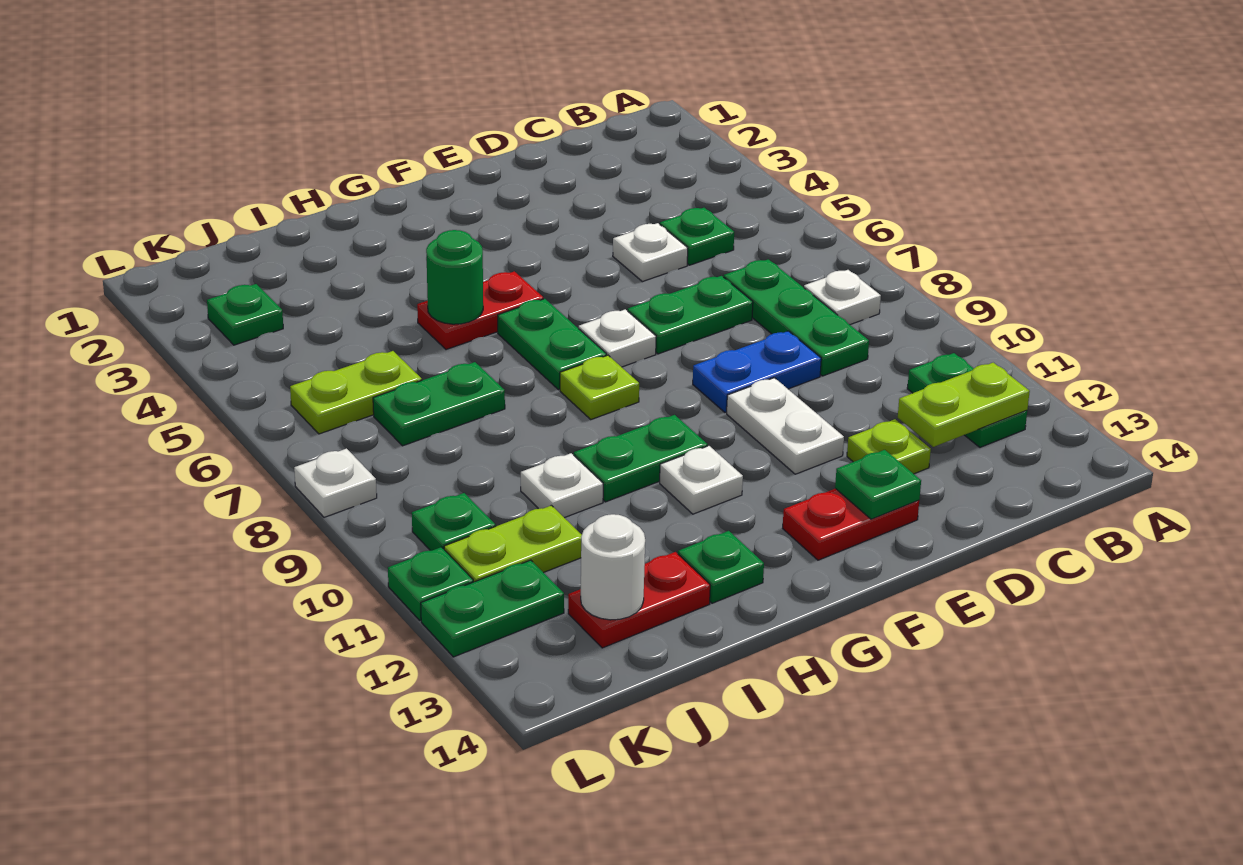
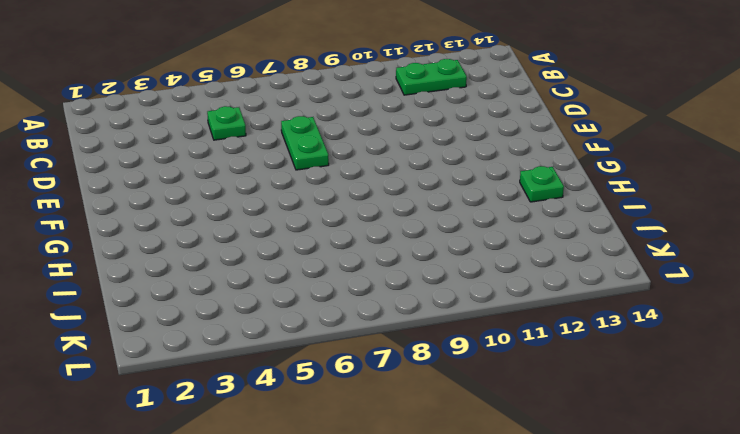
none -> white plate B8 level 1
none -> green plate C7:C9 level 1
none -> white plate D5 level 1
none -> blue plate D9:E9 level 1

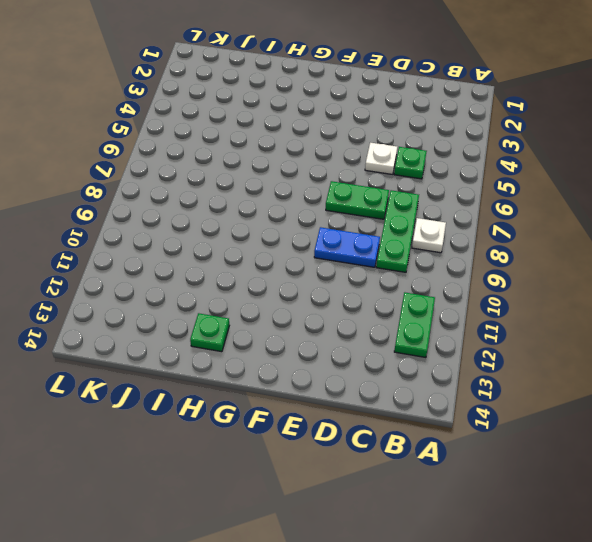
none -> lime plate D12 level 1
none -> white plate E10:E11 level 1
none -> red plate E13:F13 level 1
none -> white plate F7 level 1

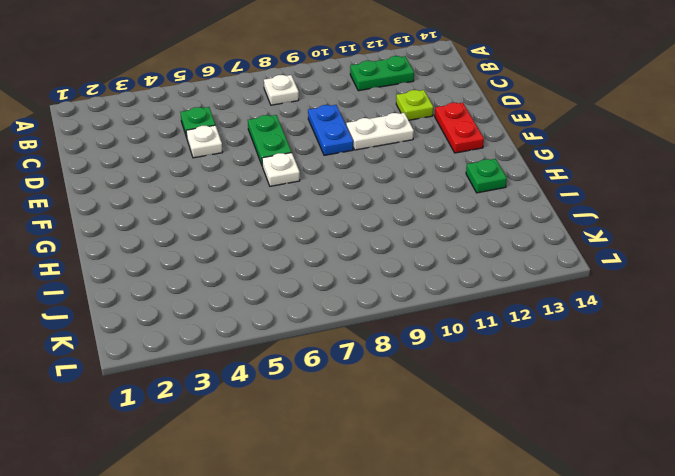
none -> green plate C7:C9 level 1
none -> red plate G5:H5 level 1
none -> green plate G6:G7 level 1
none -> lime plate G8 level 1

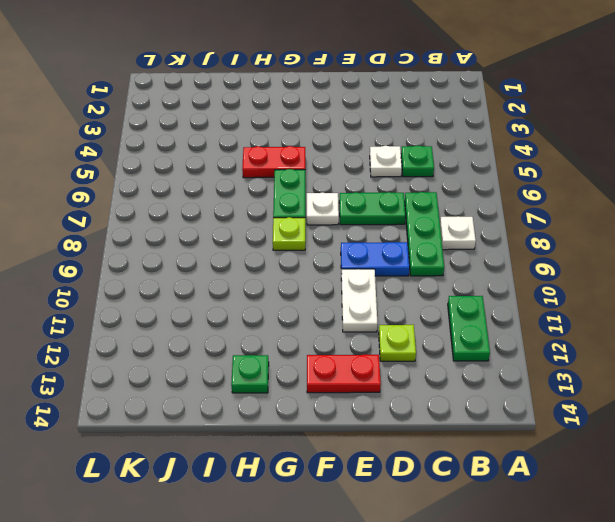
none -> green plate G10:H10 level 1
none -> white plate G11 level 1
none -> green plate I7:J7 level 1
none -> white plate I10 level 1

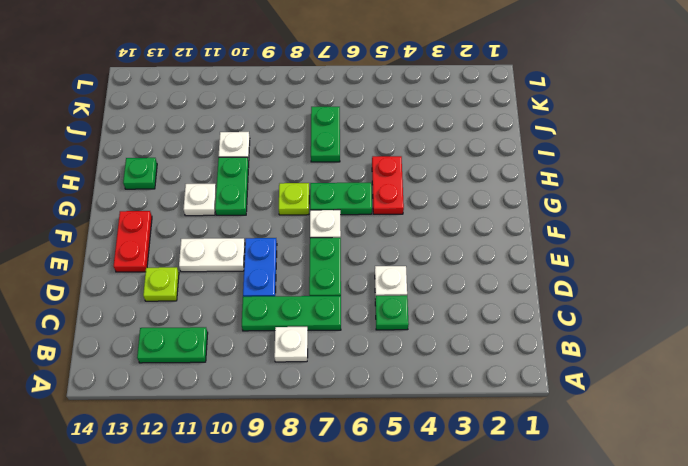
none -> red plate I13:J13 level 1
none -> lime plate J6:K6 level 1
none -> lime plate J11:K11 level 1
none -> green plate K3 level 1

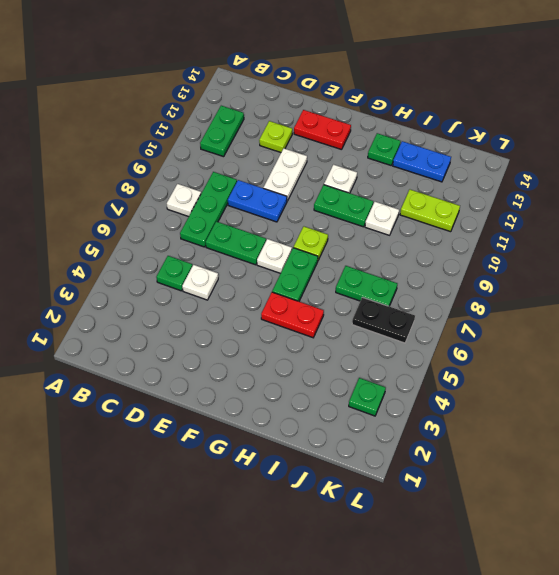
blue plate I13:J13 level 1 -> red plate I13:J13 level 1
black plate J6:K6 level 1 -> lime plate J6:K6 level 1
none -> green plate K10 level 1
none -> green plate K12:L12 level 1
none -> white plate L8 level 1
none -> green plate L11 level 1

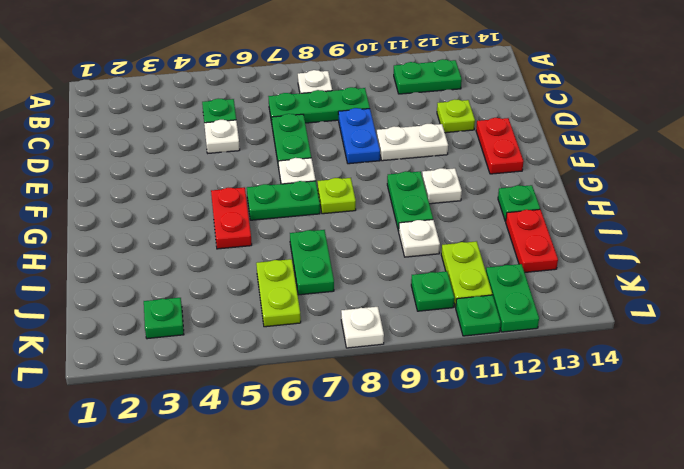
none -> lime plate B12:C12 level 2
none -> green plate E13 level 2
none -> green round brick H5 level 2
none -> white round brick J13 level 2

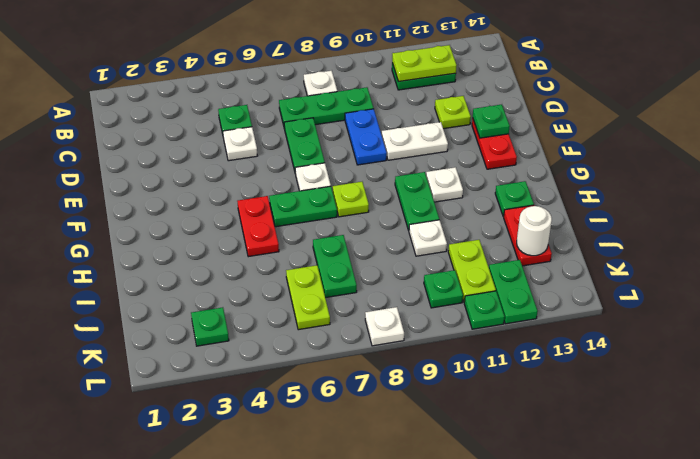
lime plate B11:B12 level 2 -> lime plate B12:C12 level 2
none -> green round brick H5 level 2

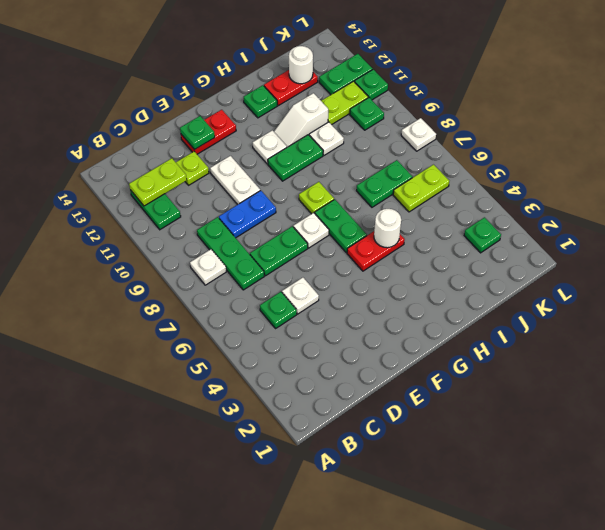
white round brick H5 level 2 -> green round brick H5 level 2
white slope H11:I11 level 1 top I -> none

